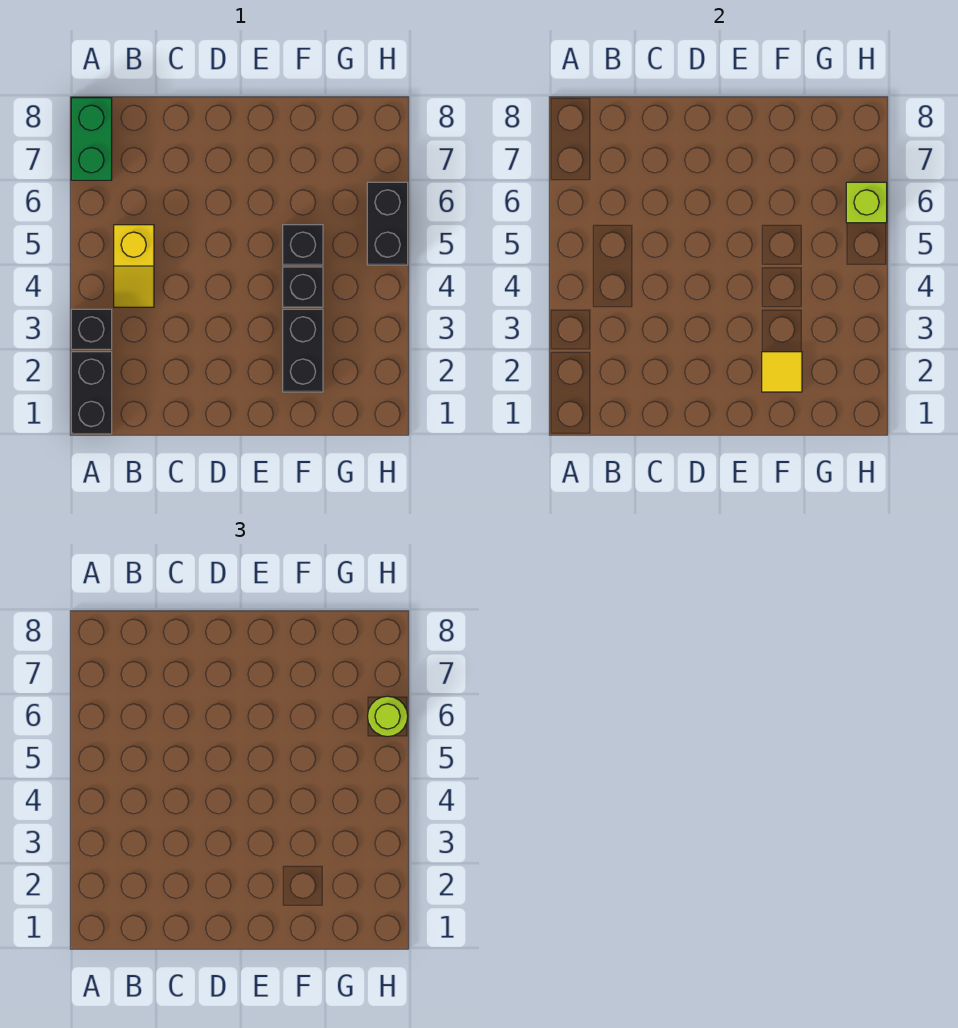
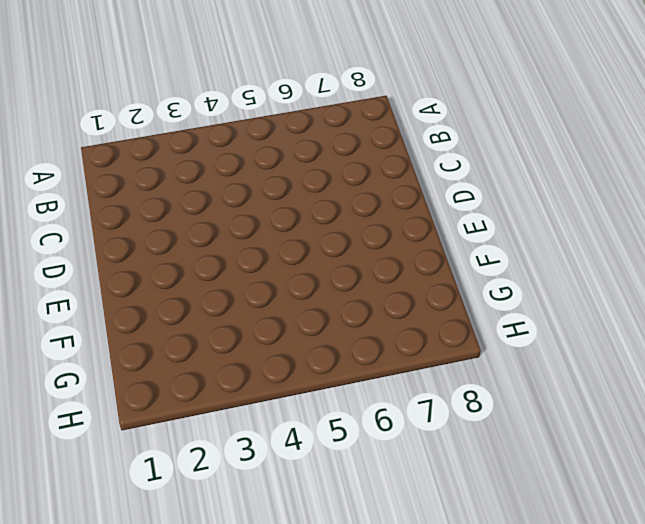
none -> black brick A1:A2 level 1
none -> black brick A3 level 1

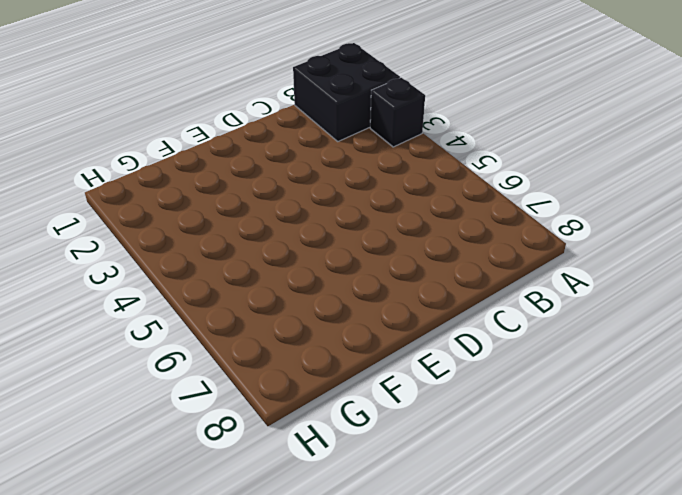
black brick A1:B2 level 1 -> black brick A1:A2 level 1
none -> green brick A7:A8 level 1
none -> yellow slope B4:B5 level 1 top 5

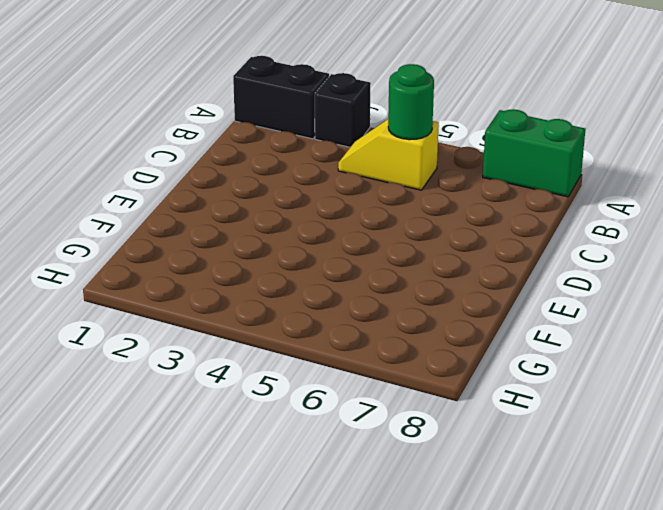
green round brick B5 level 2 -> none
none -> black brick F2:F3 level 1
none -> black brick F4 level 1

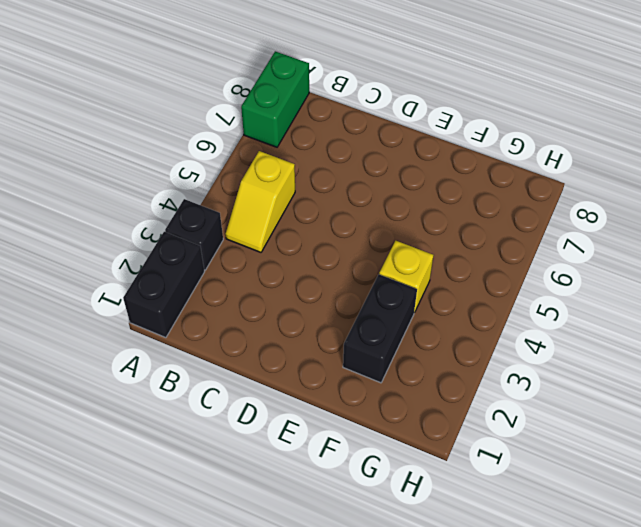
yellow brick F4 level 1 -> black brick F4 level 1
none -> black brick F5 level 1
none -> black brick H5:H6 level 1

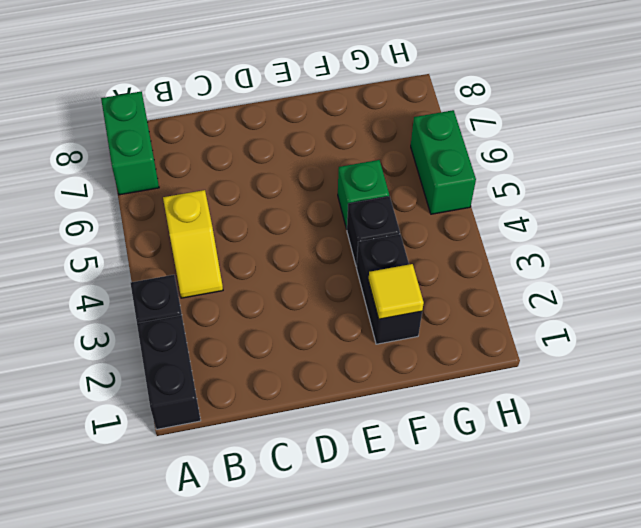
green brick F5 level 1 -> black brick F5 level 1
green brick H5:H6 level 1 -> black brick H5:H6 level 1
none -> lime brick H6 level 2
none -> lime round brick H6 level 3

